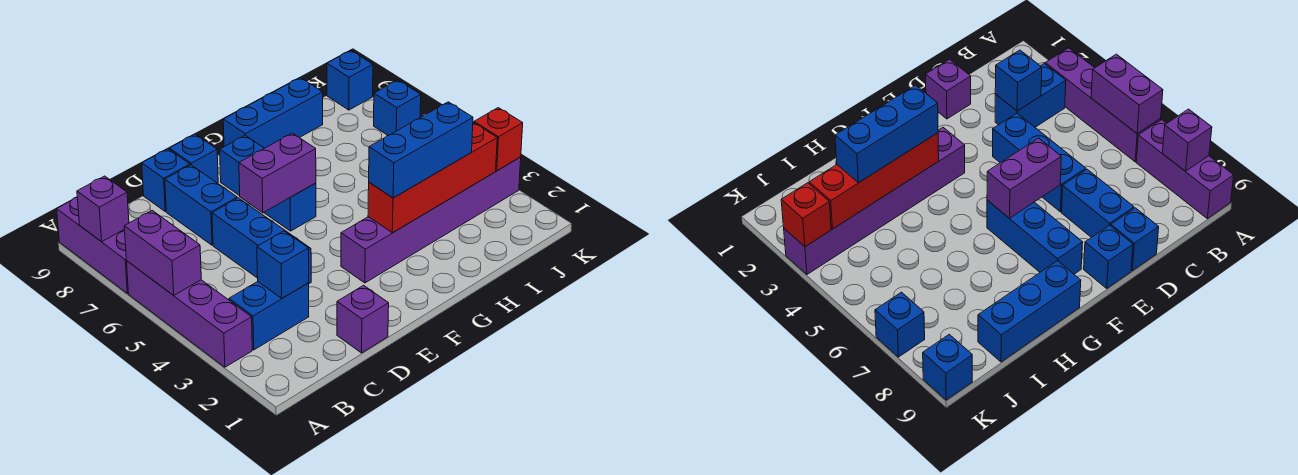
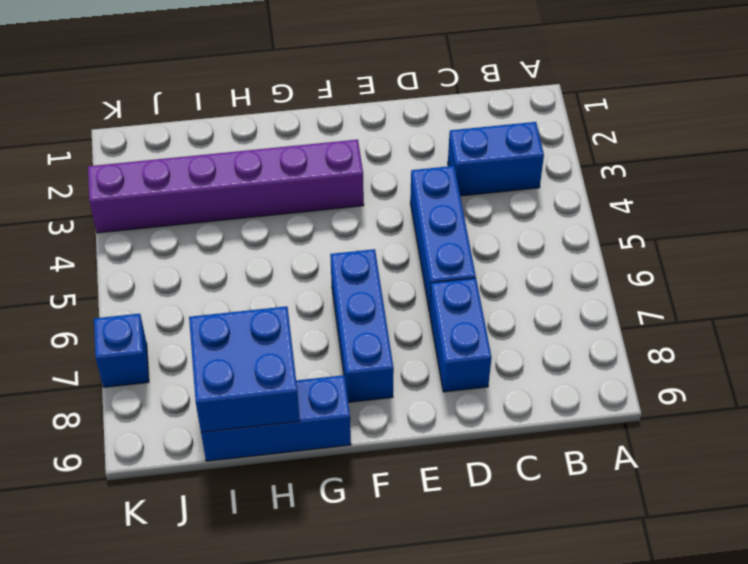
blue brick H8:I9 level 2 -> none
none -> purple brick A3:A6 level 1
none -> purple brick A7:A9 level 1
none -> purple brick D1 level 1

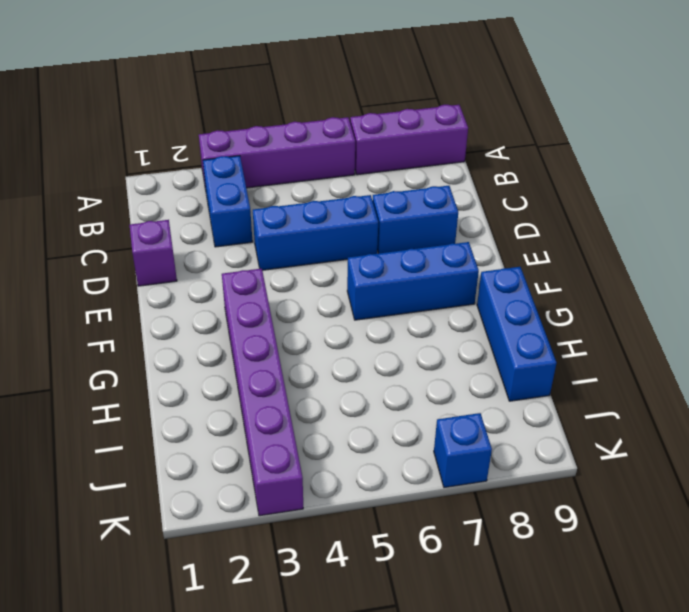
none -> blue brick D9 level 1
none -> blue brick E9 level 1
none -> blue brick K9 level 1

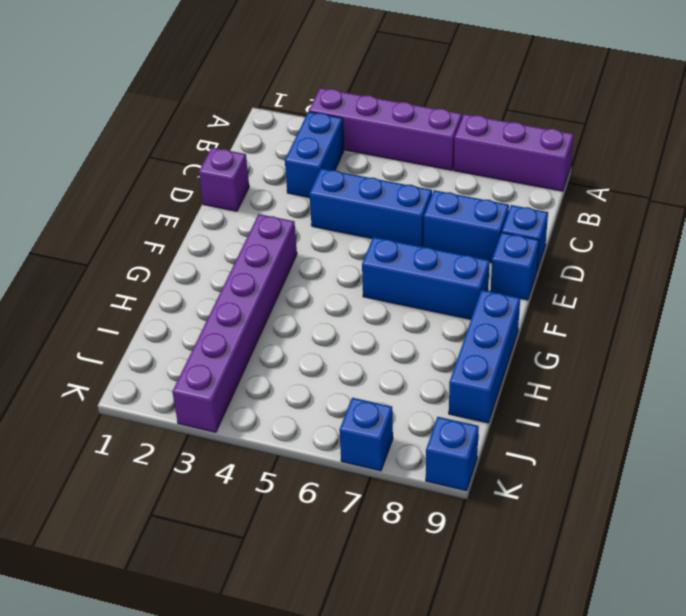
none -> purple brick A5:A6 level 2
none -> purple brick A8 level 2
none -> blue brick C3 level 2

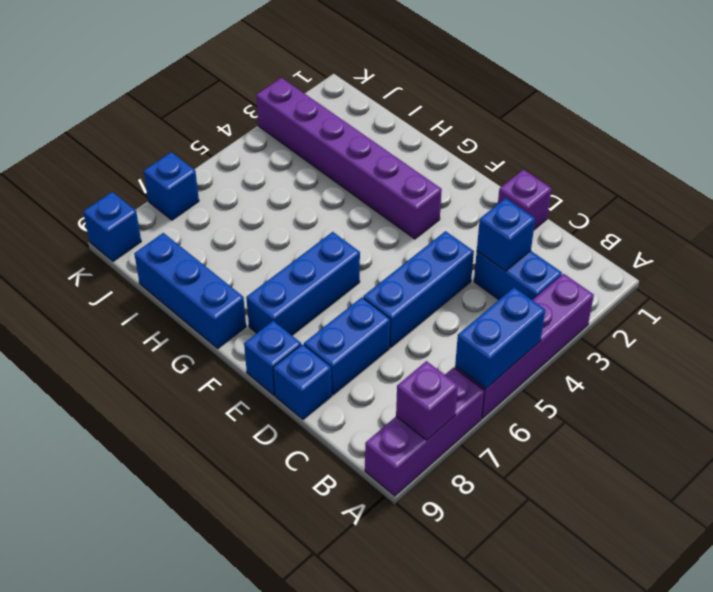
blue brick A5:A6 level 2 -> purple brick A5:A6 level 2
none -> purple brick E6:F6 level 2
none -> red brick G3:J3 level 2
none -> red brick K3 level 2

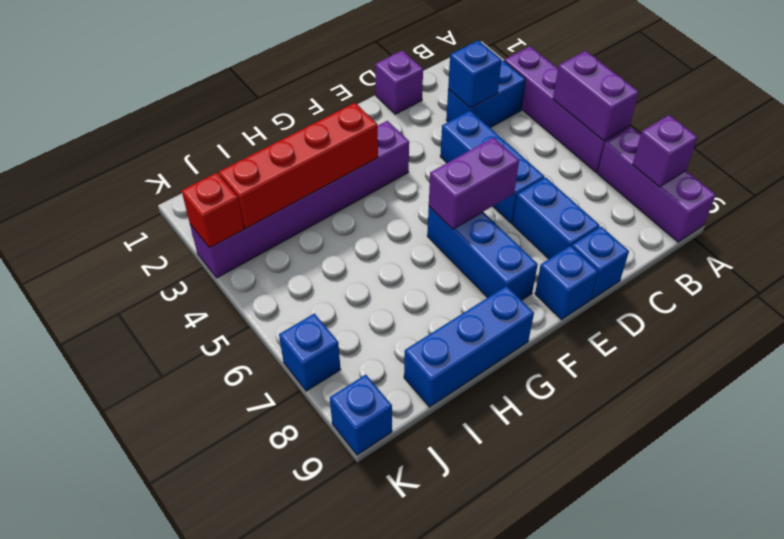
none -> blue brick G3:I3 level 3

